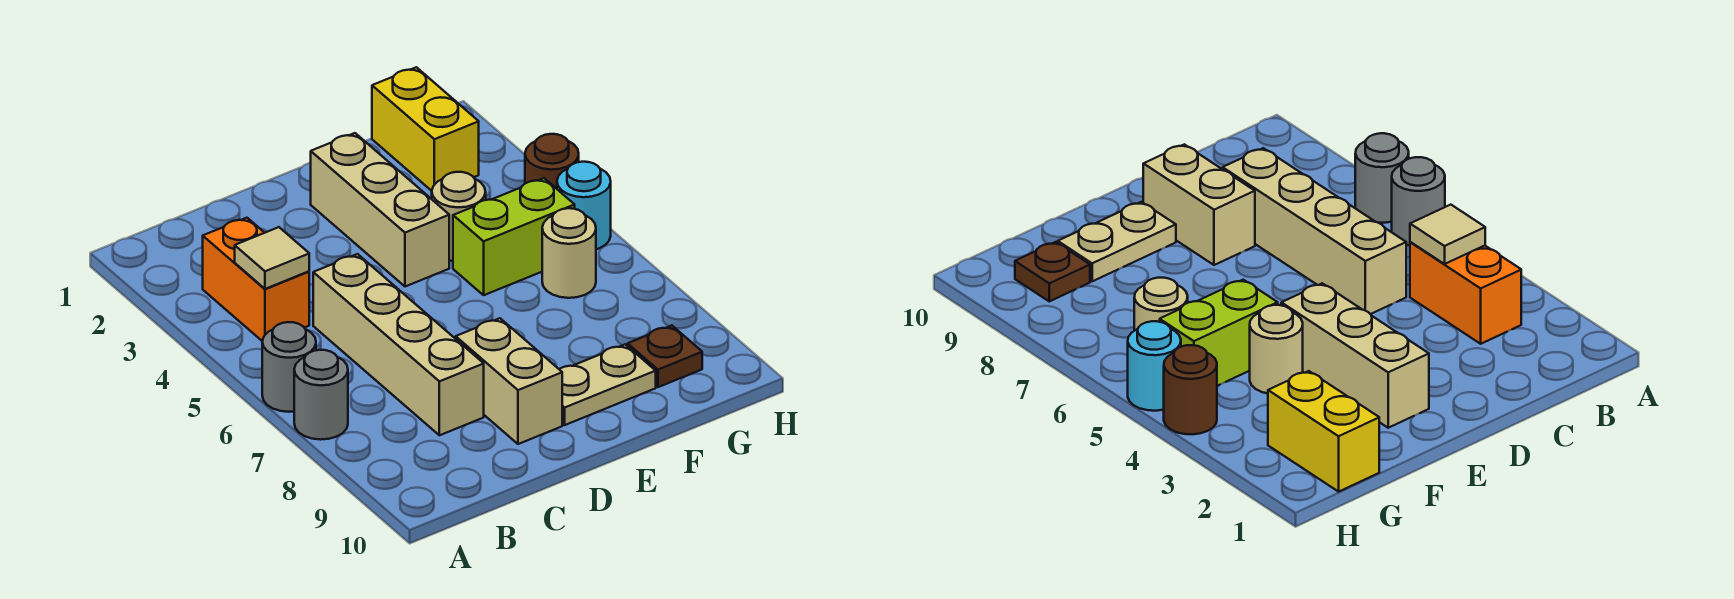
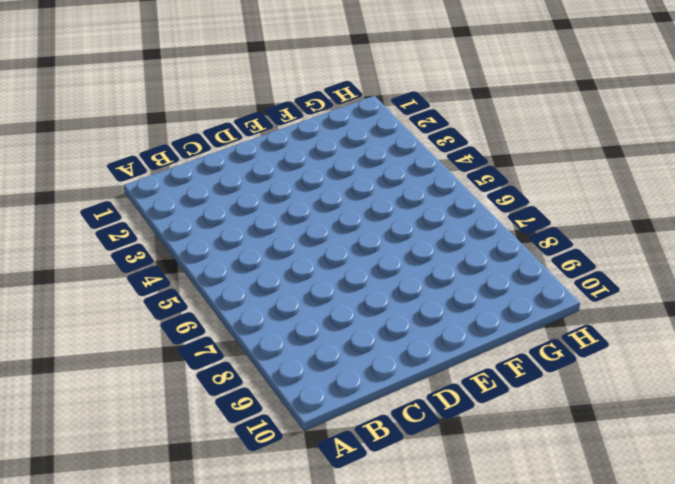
none -> grey round brick A6 level 1
none -> grey round brick A7 level 1
none -> orange brick B3:B4 level 1

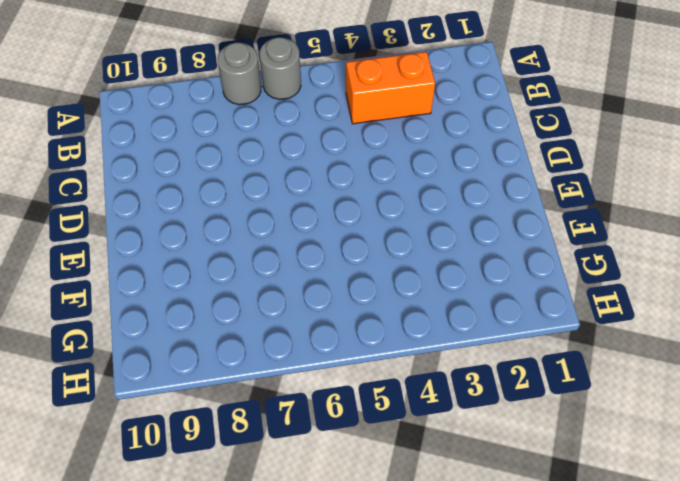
none -> tan brick C5:C8 level 1
none -> tan brick D8:D9 level 1
none -> tan brick E2:E4 level 1

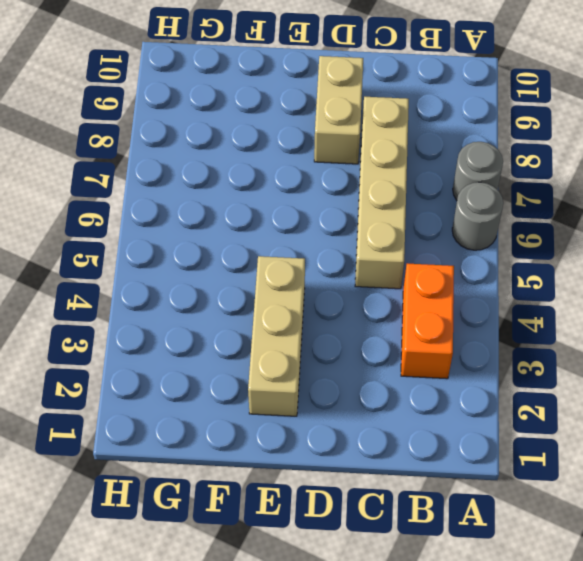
none -> tan plate E9:F9 level 1
none -> tan round brick F4 level 1
none -> lime brick F5:G5 level 1

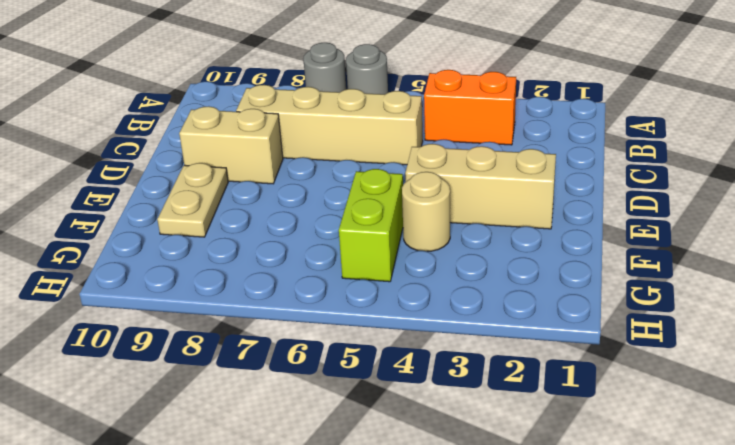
none -> yellow brick G1:G2 level 1
none -> tan round brick G6 level 1
none -> brown plate G9 level 1

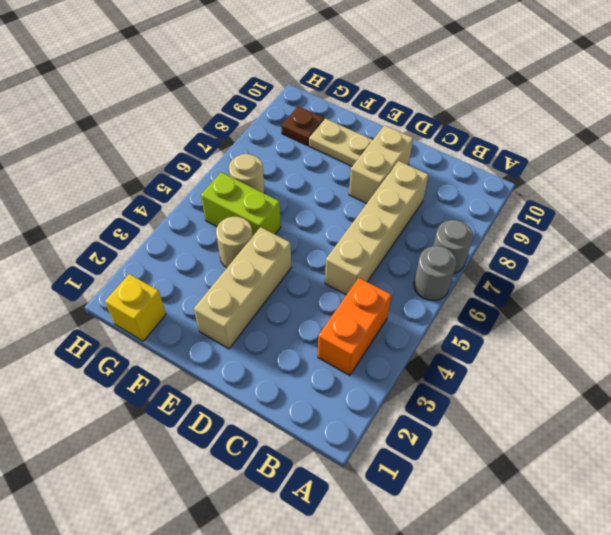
yellow brick G1 level 1 -> yellow brick G1:G2 level 1
none -> brown round brick H4 level 1
none -> cyan round brick H5 level 1
none -> tan tile B4 level 2

